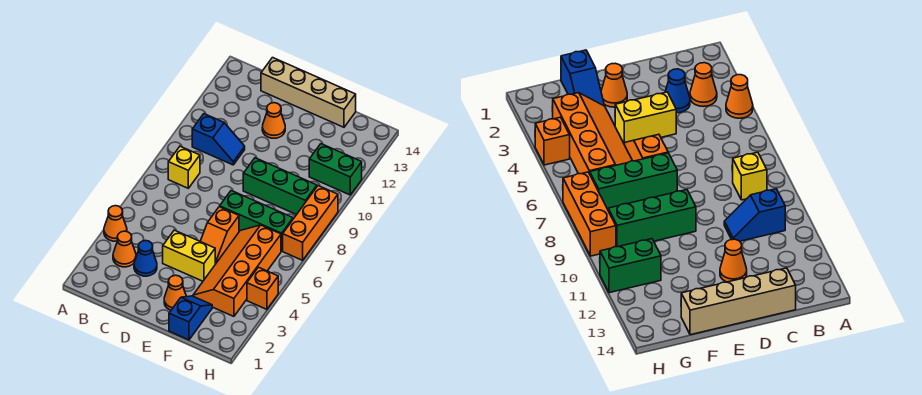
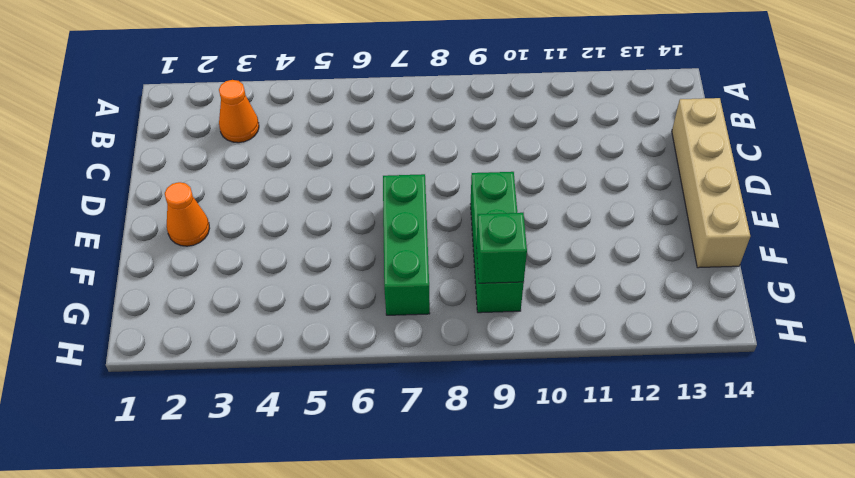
green brick G9 level 2 -> none
none -> orange cone A4 level 1
none -> yellow brick B8 level 1
none -> blue slope B10:C10 level 1 top B

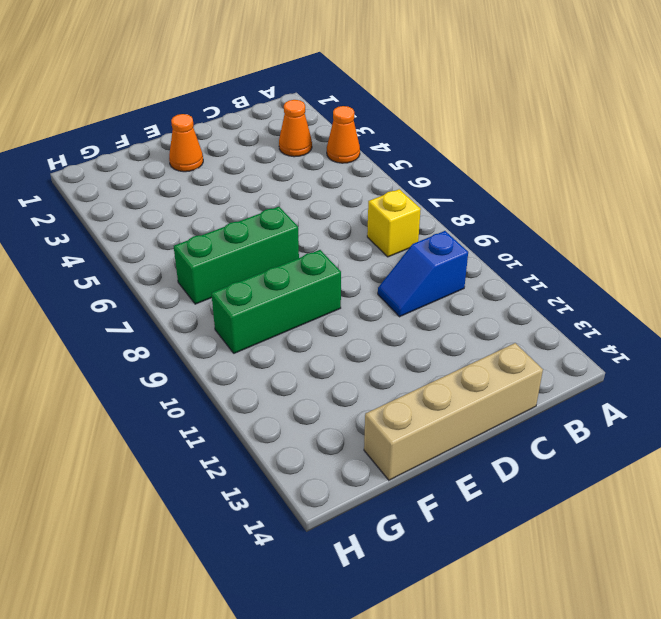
none -> blue cone C3 level 1
none -> yellow brick D4:E4 level 1
none -> orange cone D12 level 1

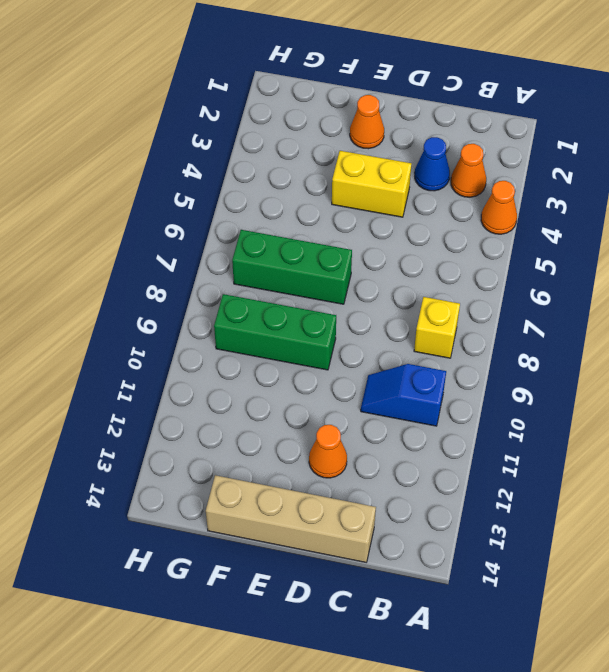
none -> orange slope E5:E6 level 1 top 6
none -> blue slope F1:F2 level 1 top 1
none -> orange slope F3:G6 level 1 top G

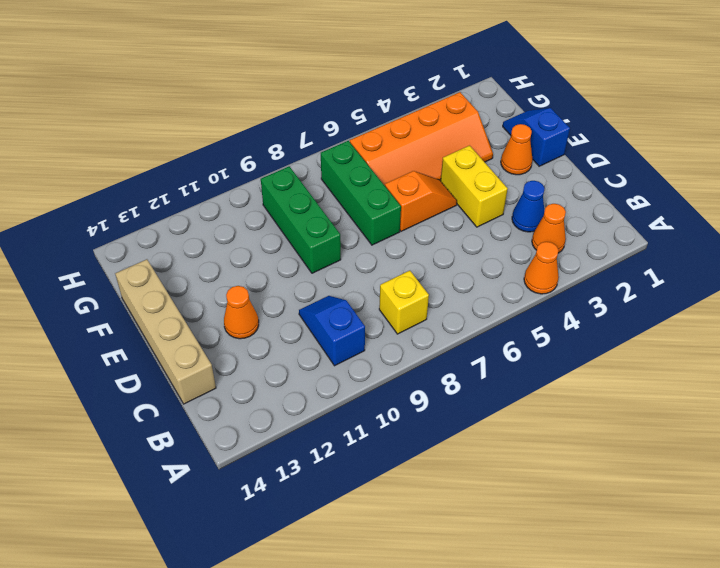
blue slope E1:F1 level 1 top E -> blue slope F1:F2 level 1 top 1
none -> green brick G11:H11 level 1
none -> orange brick H4 level 1
none -> orange brick H7:H9 level 1

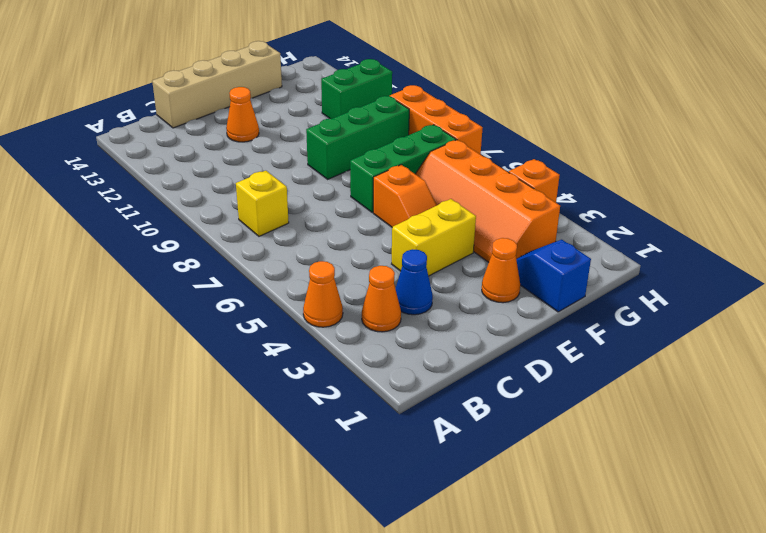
none -> blue slope B10:C10 level 1 top B

